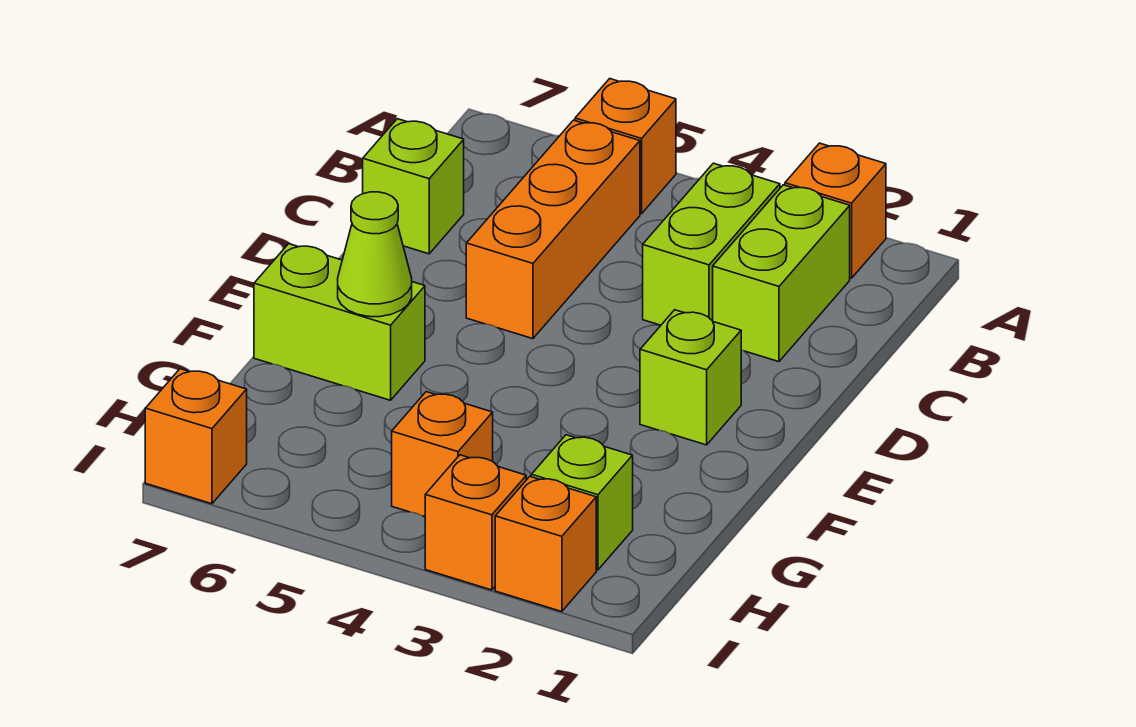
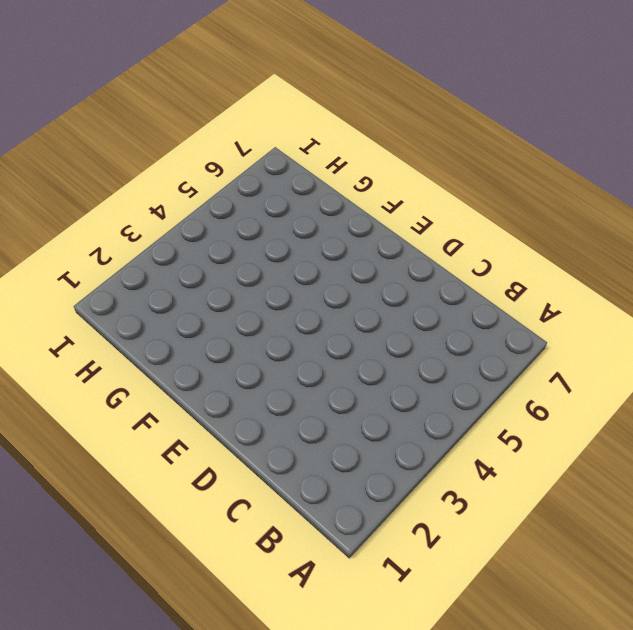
none -> orange brick A2 level 1
none -> orange brick A5 level 1
none -> lime brick B2:C2 level 1

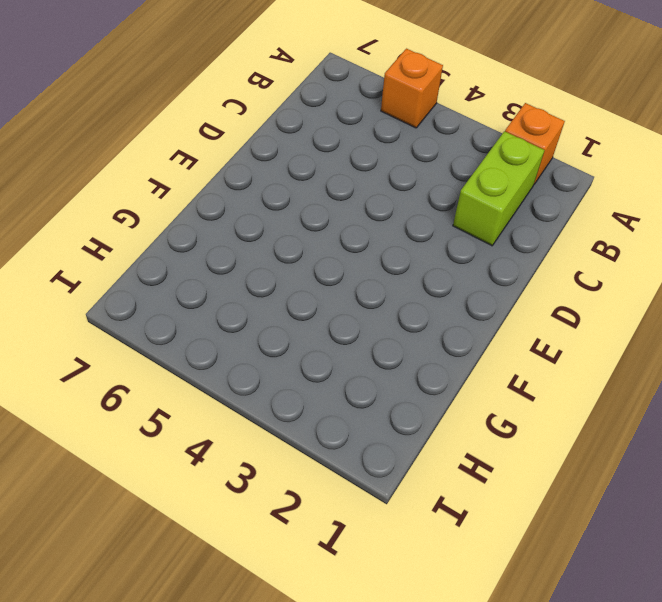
none -> lime brick B3:C3 level 1
none -> orange brick B5:D5 level 1
none -> lime brick C7 level 1

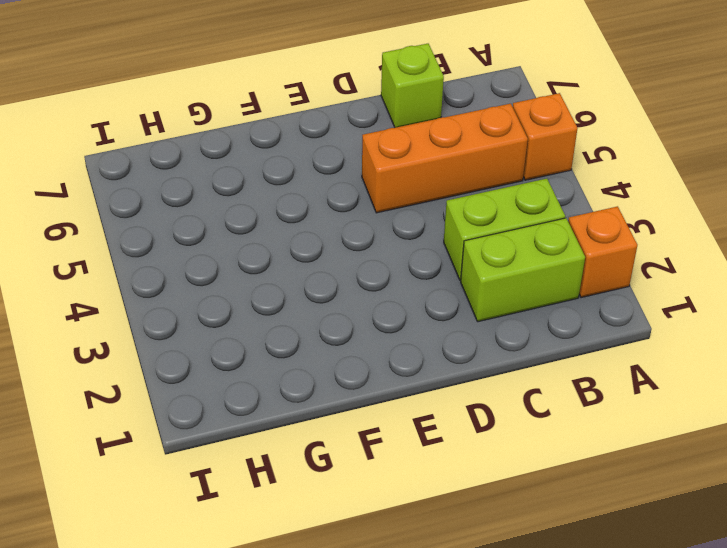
none -> lime brick E2 level 1
none -> lime brick F6:F7 level 1
none -> lime brick H2 level 1

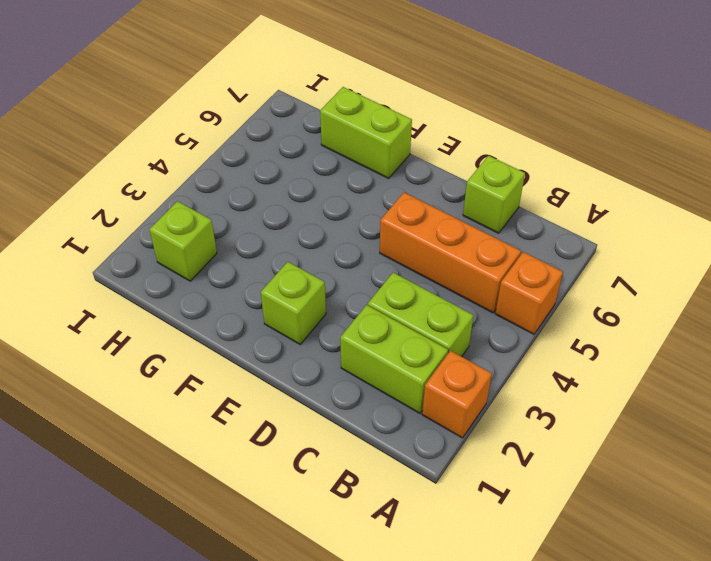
lime brick F7:G7 level 1 -> lime brick F6:F7 level 1
none -> orange brick H4 level 1
none -> orange brick I2 level 1
none -> orange brick I3 level 1

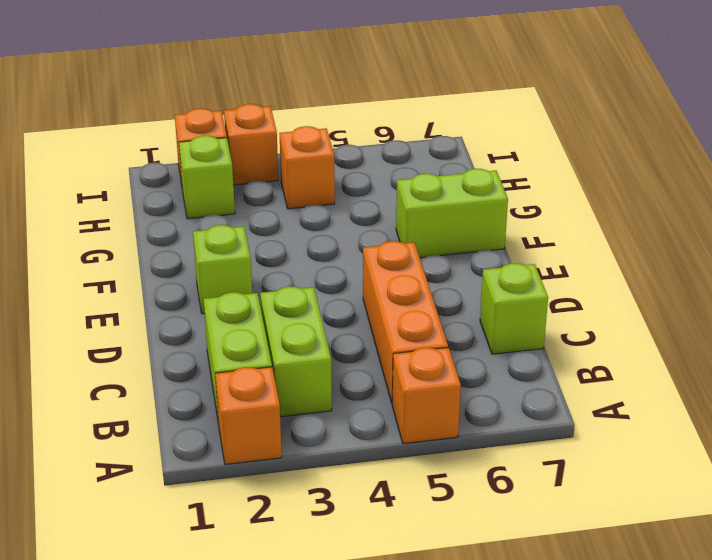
none -> orange brick I7 level 1
none -> lime cone F6 level 2

